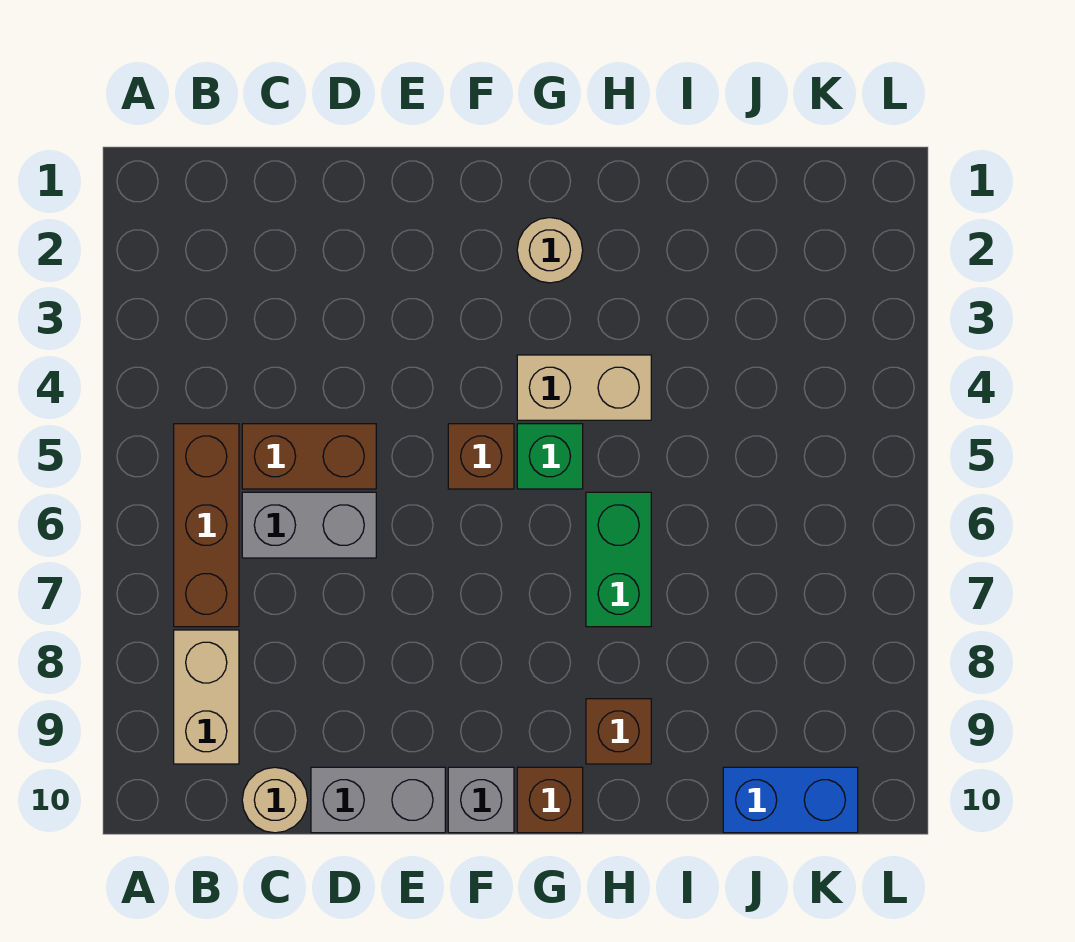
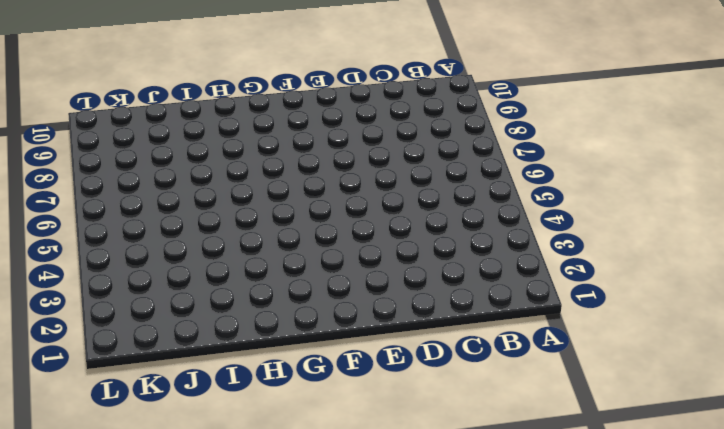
none -> brown brick B5:B7 level 1
none -> tan brick B8:B9 level 1
none -> brown brick C5:D5 level 1

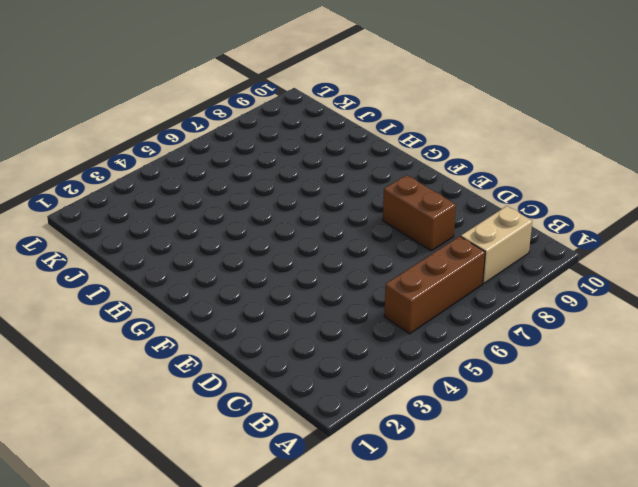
brown brick D8:E8 level 1 -> brown brick C5:D5 level 1
none -> grey brick C6:D6 level 1
none -> tan round brick C10 level 1
none -> grey brick D10:E10 level 1

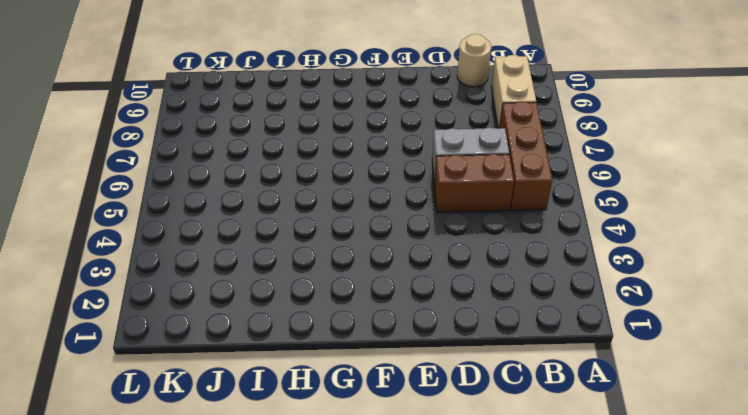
none -> grey brick D10:E10 level 1
none -> brown brick F5 level 1
none -> grey brick F10 level 1

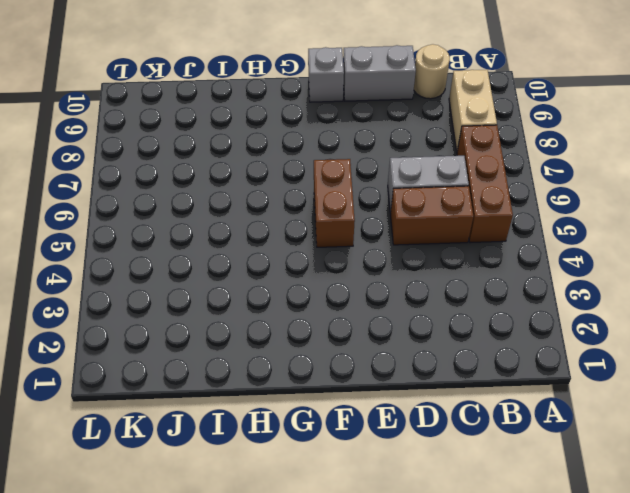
brown brick F5:F6 level 1 -> brown brick F5 level 1
none -> tan round brick G2 level 1
none -> tan brick G4:H4 level 1
none -> green brick G5 level 1

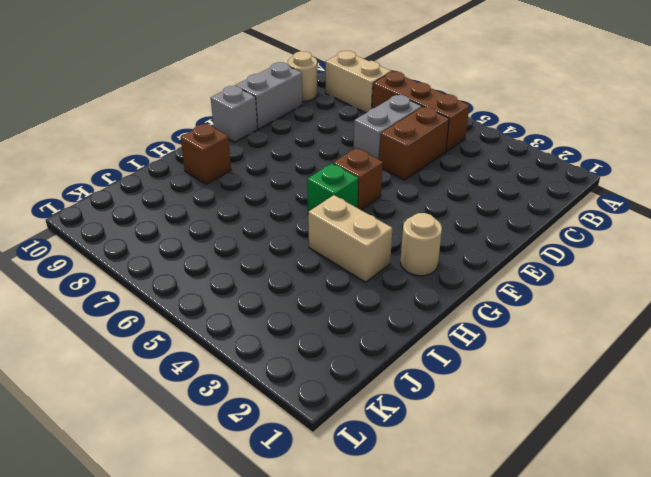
tan brick H3:H4 level 1 -> tan brick G4:H4 level 1
none -> brown brick G10 level 1
none -> green brick H6:H7 level 1
none -> blue brick J10:K10 level 1

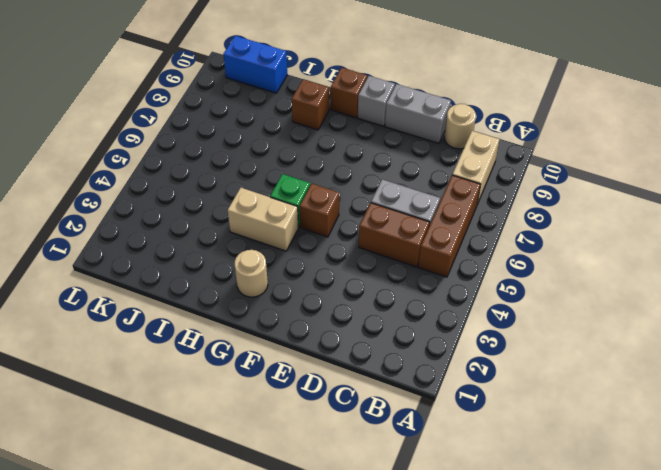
none -> green brick H6:H7 level 1

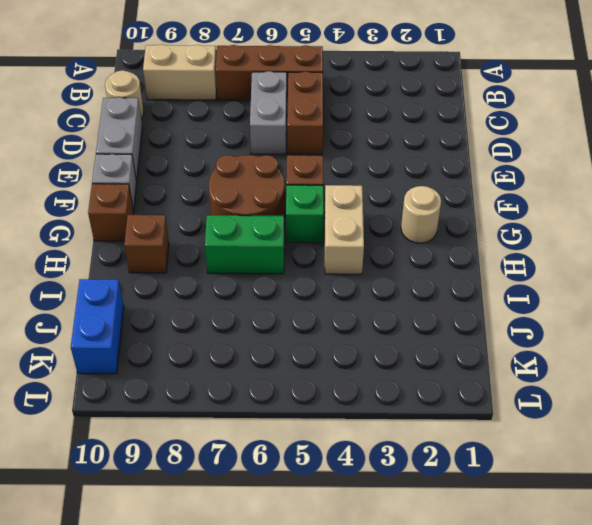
brown round brick F6:G7 level 1 -> none

